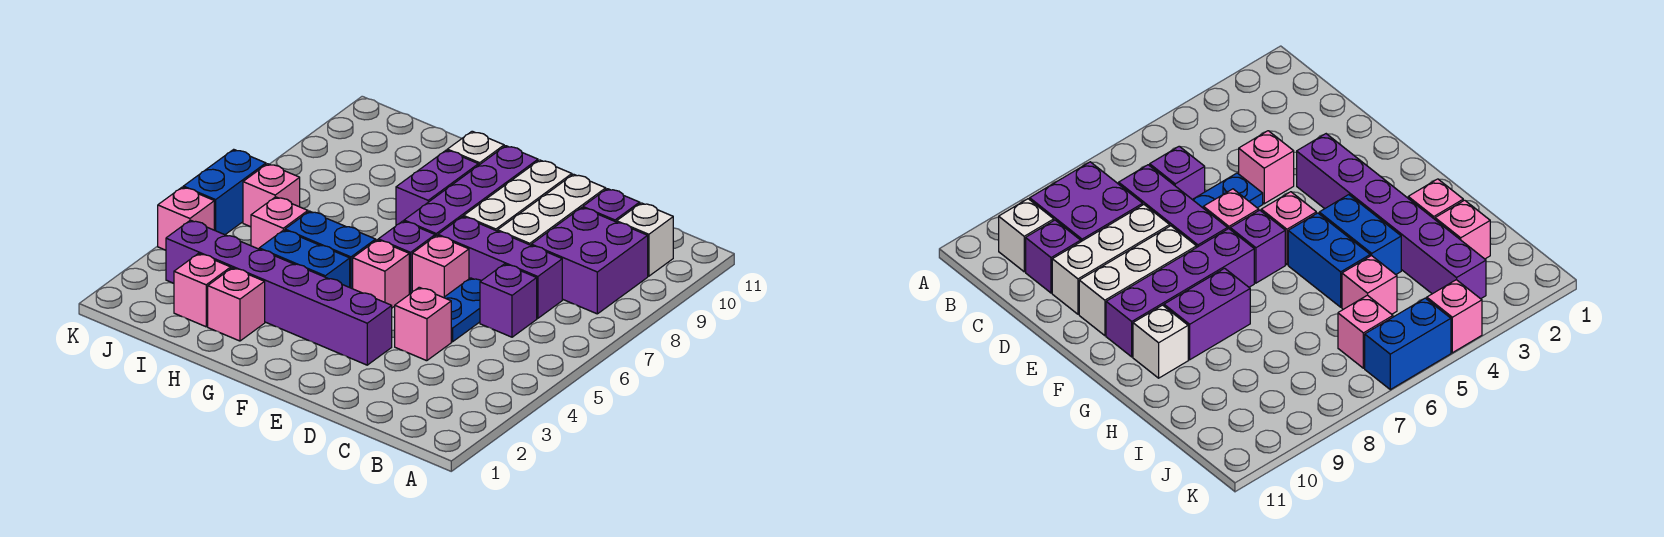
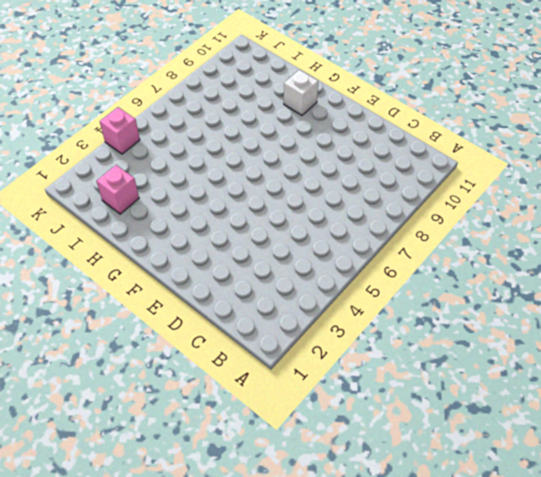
none -> purple brick B8:C9 level 1
none -> white brick B10 level 1
none -> purple brick C6 level 1

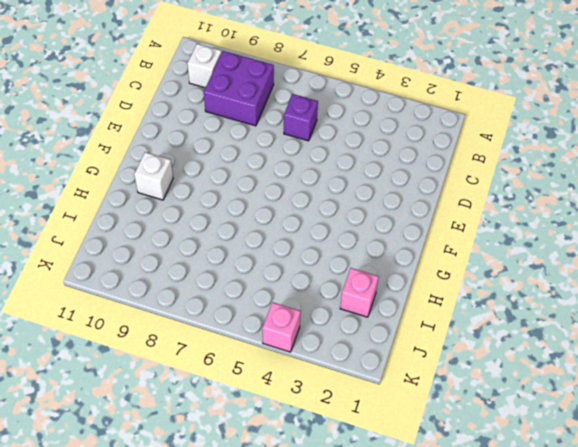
none -> purple brick C7:E7 level 1
none -> purple brick C10 level 1
none -> pink brick D4 level 1

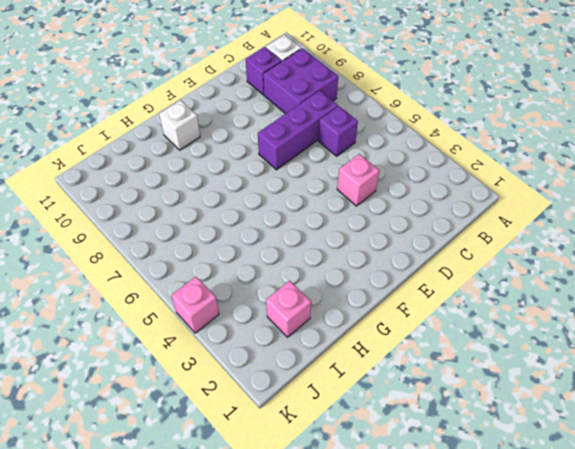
none -> blue plate D5:D6 level 1
none -> white brick D8:D10 level 1
none -> purple brick E3:J3 level 1

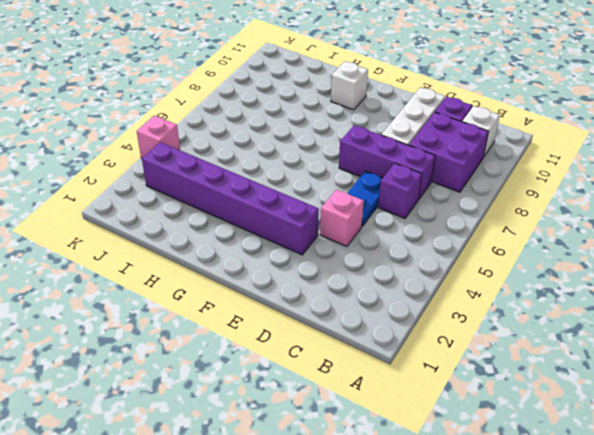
none -> pink brick E6 level 1
none -> white brick E8:E10 level 1
none -> pink brick F5 level 1

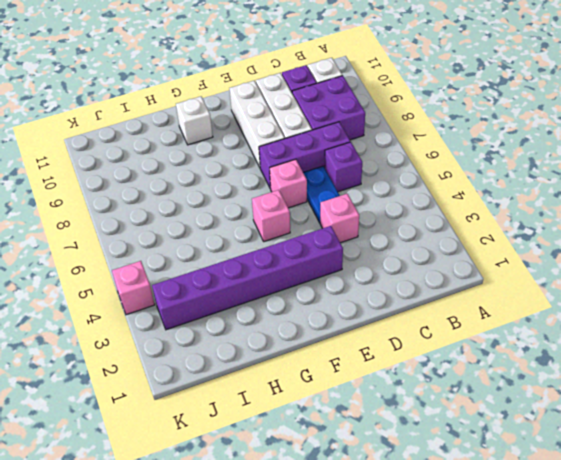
none -> purple brick F6 level 1
none -> purple brick F7:F10 level 1
none -> blue brick G4:H4 level 1

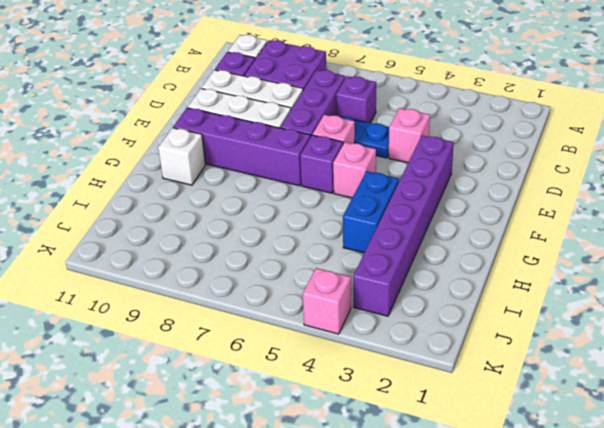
none -> blue brick G5:H5 level 1
none -> purple brick G8:G9 level 1
none -> pink brick H2 level 1

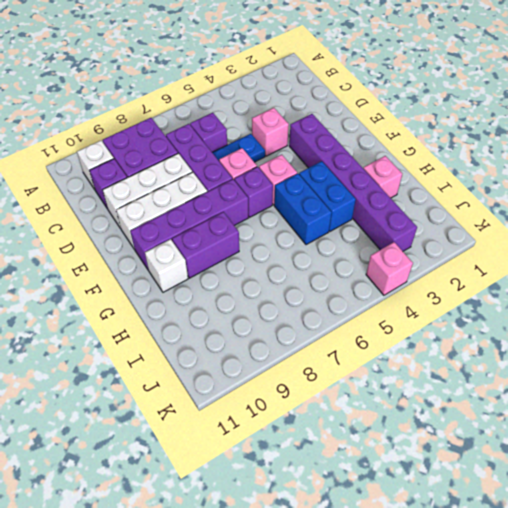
none -> pink brick I2 level 1
none -> pink brick I5 level 1
none -> pink brick J6 level 1

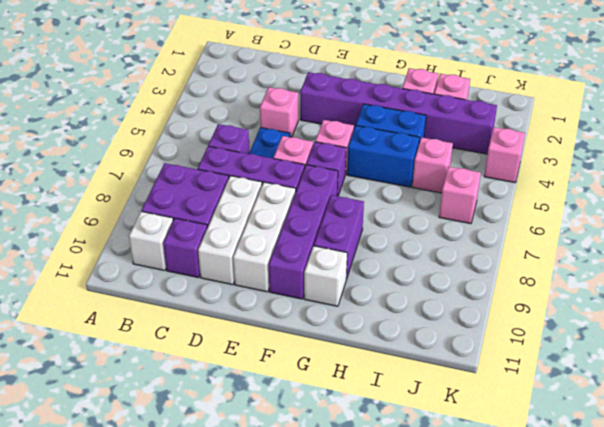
none -> blue brick K5:K6 level 1

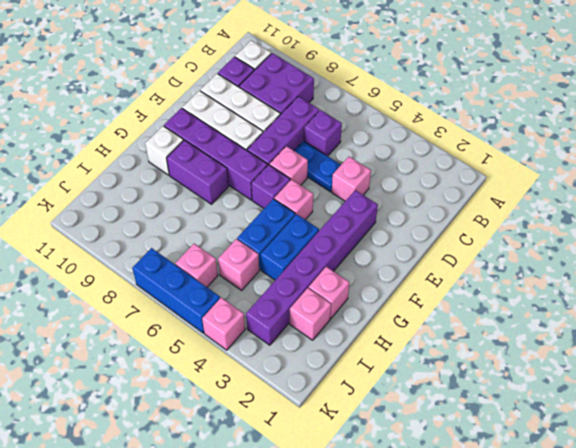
blue brick K5:K7 level 1 -> blue brick K5:K6 level 1

